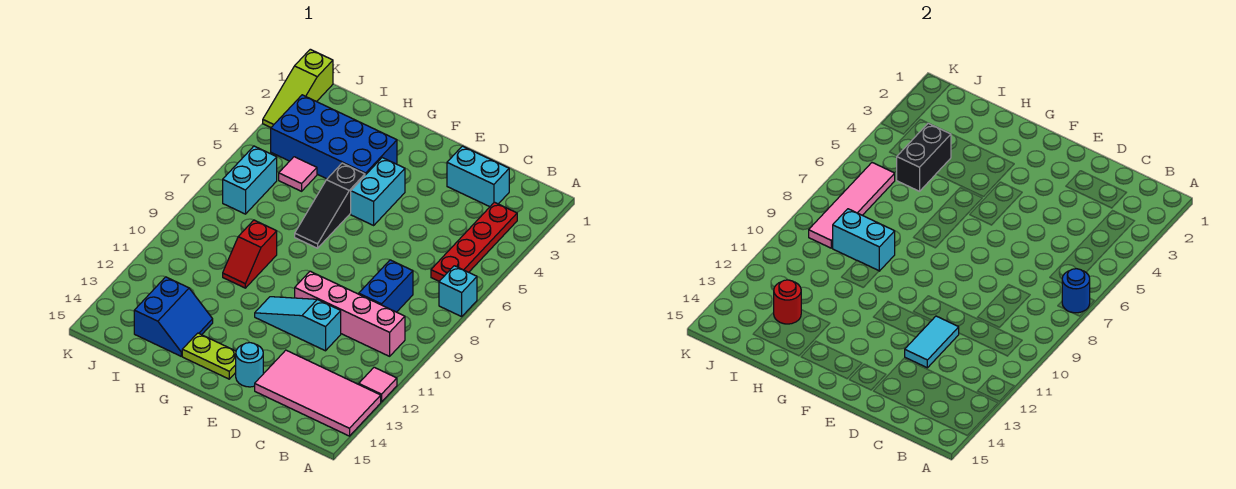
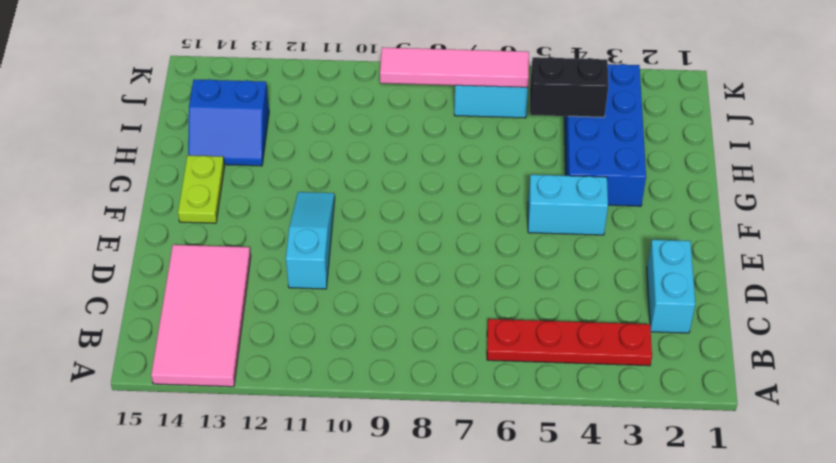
none -> cyan brick A7 level 1
none -> pink tile A12 level 1
none -> pink brick B10:E10 level 1

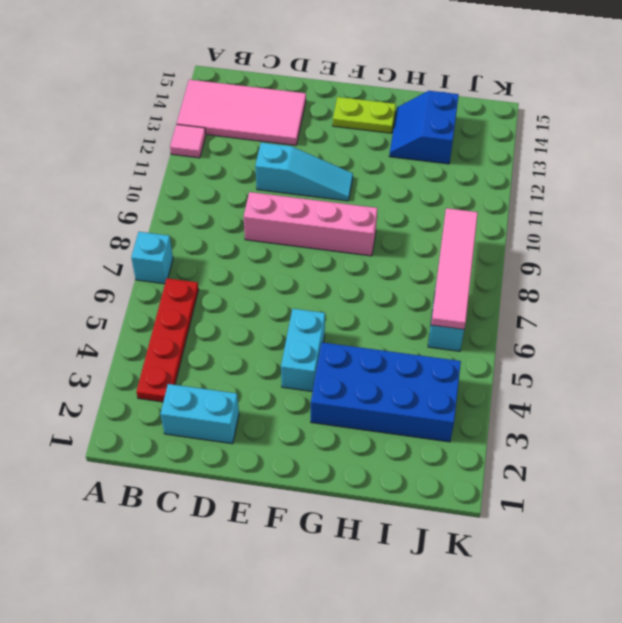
pink brick D9:G9 level 1 -> pink brick B10:E10 level 1
none -> blue brick C8:C9 level 1
none -> cyan round brick E14 level 1
none -> black slope G5:G7 level 1 top 5

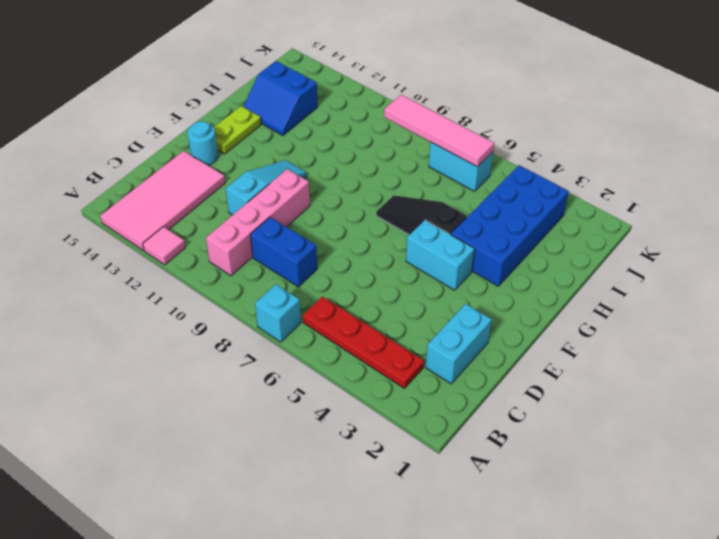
none -> red slope H9:H10 level 1 top 9
none -> pink tile I5 level 1
none -> lime slope K1:K3 level 1 top 1

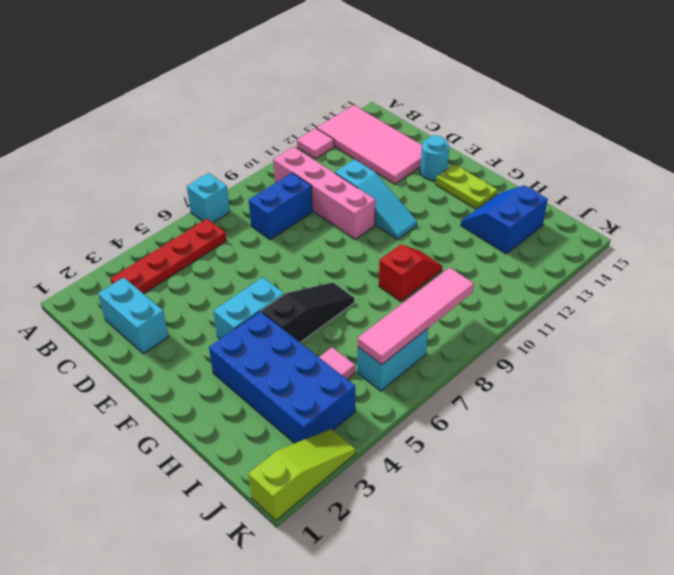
none -> blue round brick A7 level 2
none -> cyan tile D11:D12 level 2
none -> cyan brick H9:I9 level 2

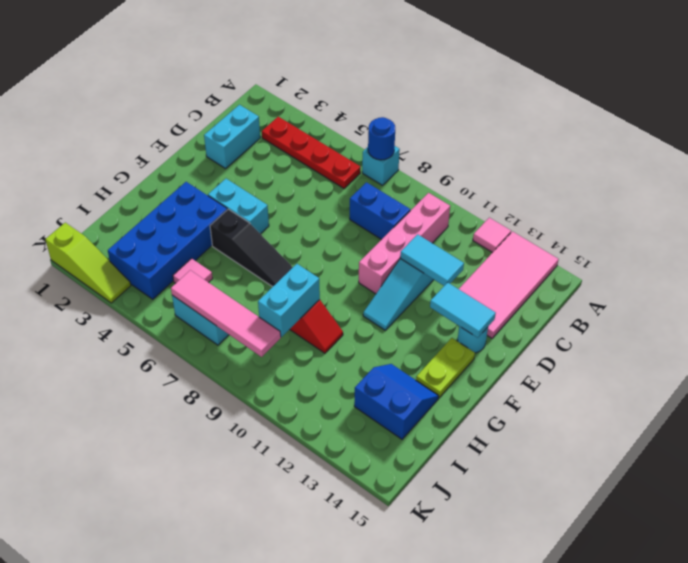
cyan tile E13:E14 level 2 -> none
none -> black brick I4:I5 level 2
none -> red round brick I13 level 2

